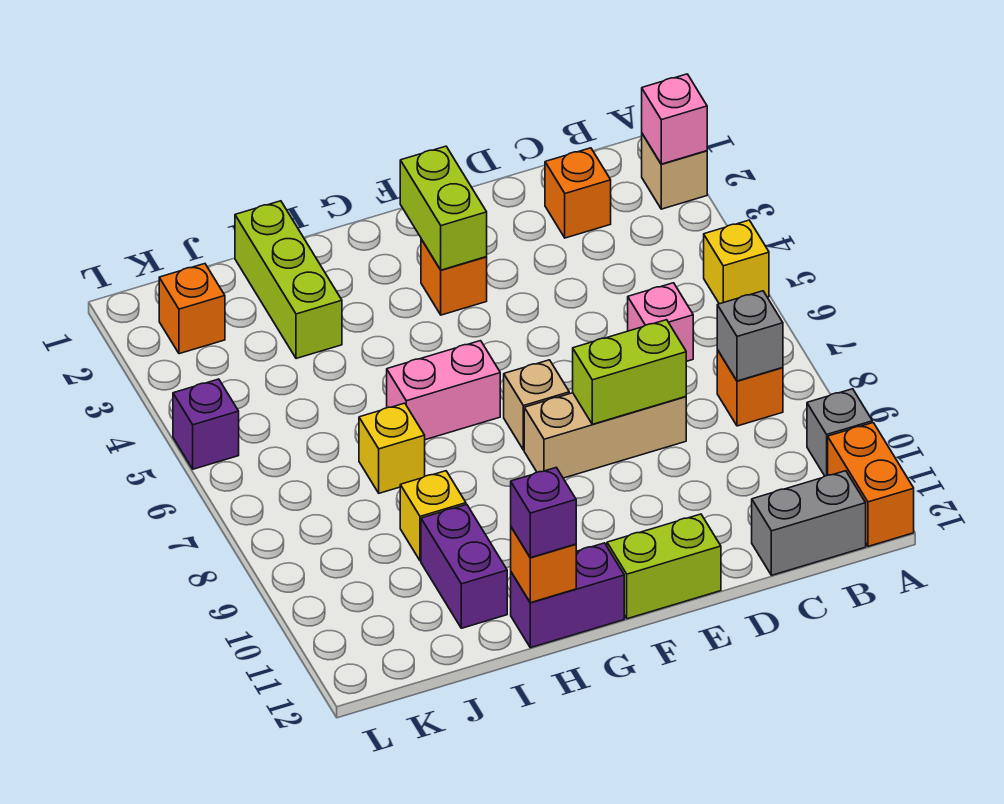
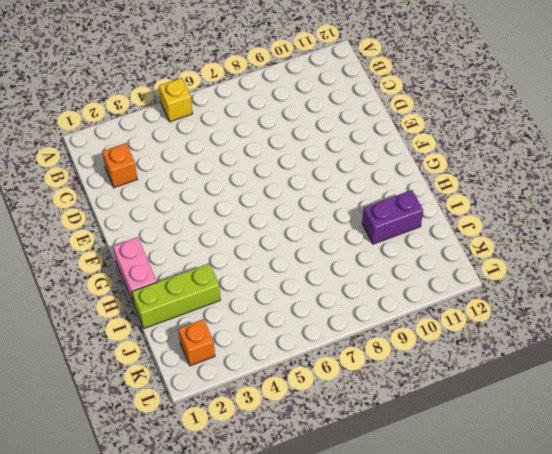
pink brick G1:H1 level 1 -> pink brick G6:H6 level 1
none -> tan brick A2 level 1
none -> grey brick A10 level 1
none -> orange brick A11:A12 level 1

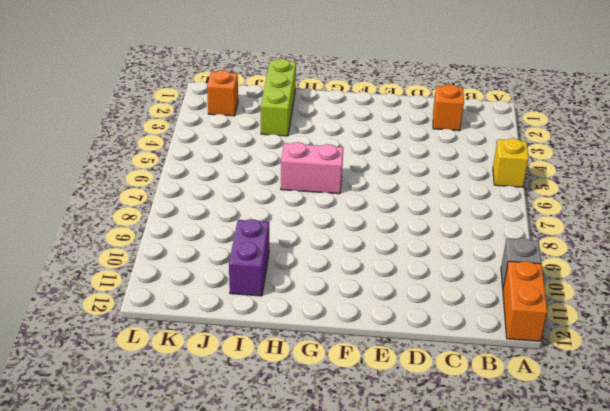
none -> tan brick A2 level 1
none -> orange brick B8 level 1
none -> grey brick B12:C12 level 1

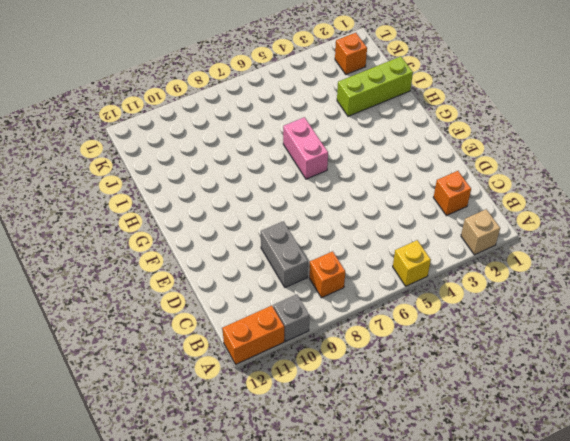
grey brick C9:D9 level 1 -> grey brick B12:C12 level 1
none -> pink brick C6 level 1
none -> tan brick D8:F8 level 1
none -> lime brick E12:F12 level 1

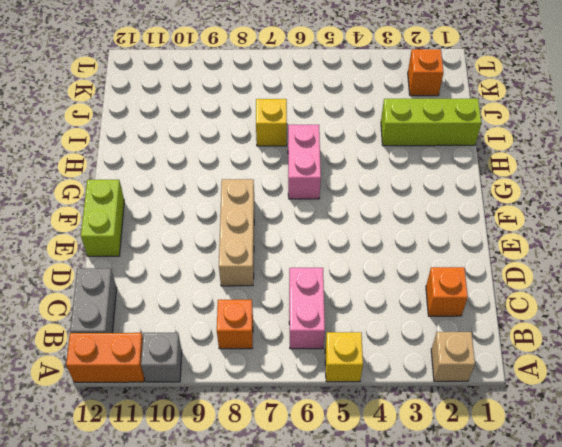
pink brick B6:C6 level 1 -> pink brick C6 level 1
none -> orange brick F3 level 1
none -> tan brick F7 level 1
none -> purple brick G12:H12 level 1

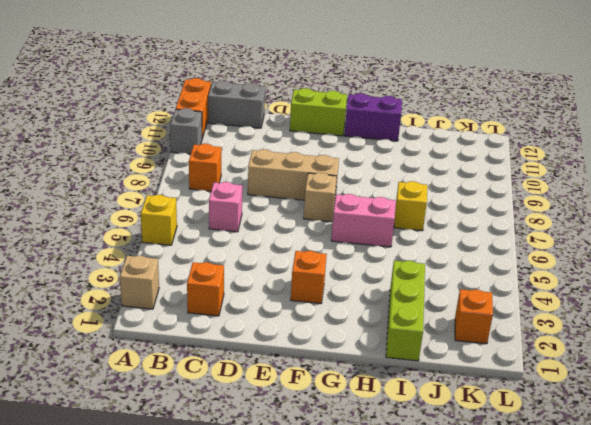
none -> yellow brick I9 level 1
none -> purple brick I10:I11 level 1
none -> purple brick L5 level 1

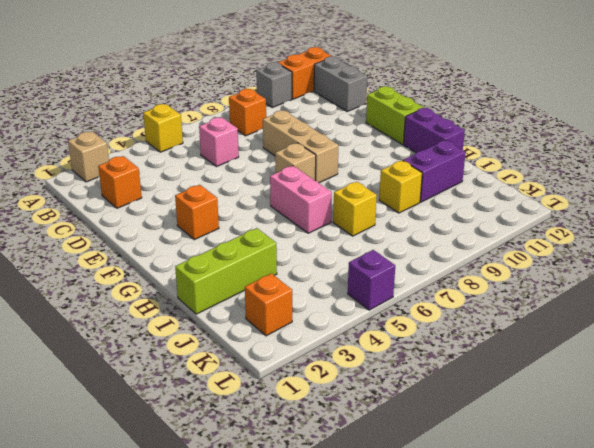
none -> pink brick A2 level 2
none -> grey brick B8 level 2
none -> lime brick D8:E8 level 2

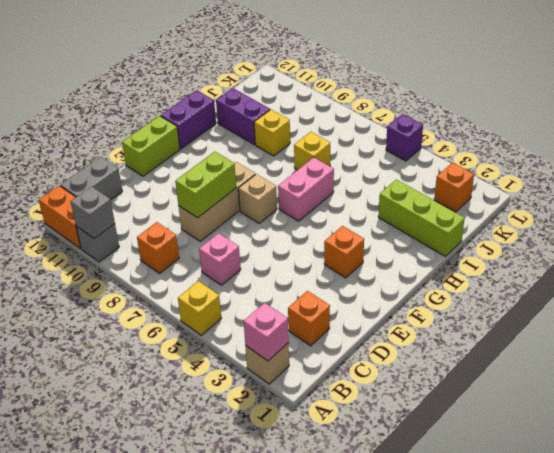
grey brick A10 level 2 -> grey brick B8 level 2
none -> lime brick F2:F3 level 2
none -> orange brick H12 level 2
none -> purple brick H12 level 3

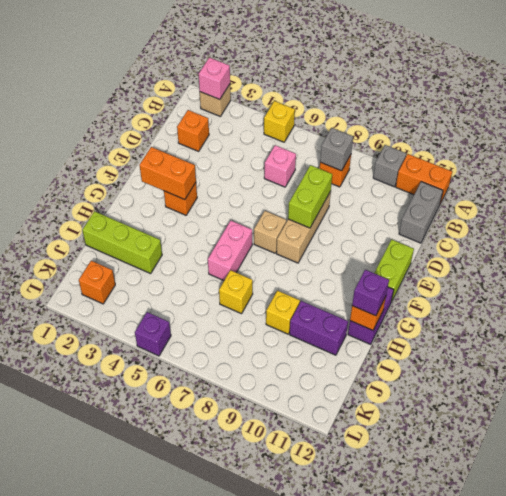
orange brick F2:F3 level 2 -> lime brick F2:F3 level 2

